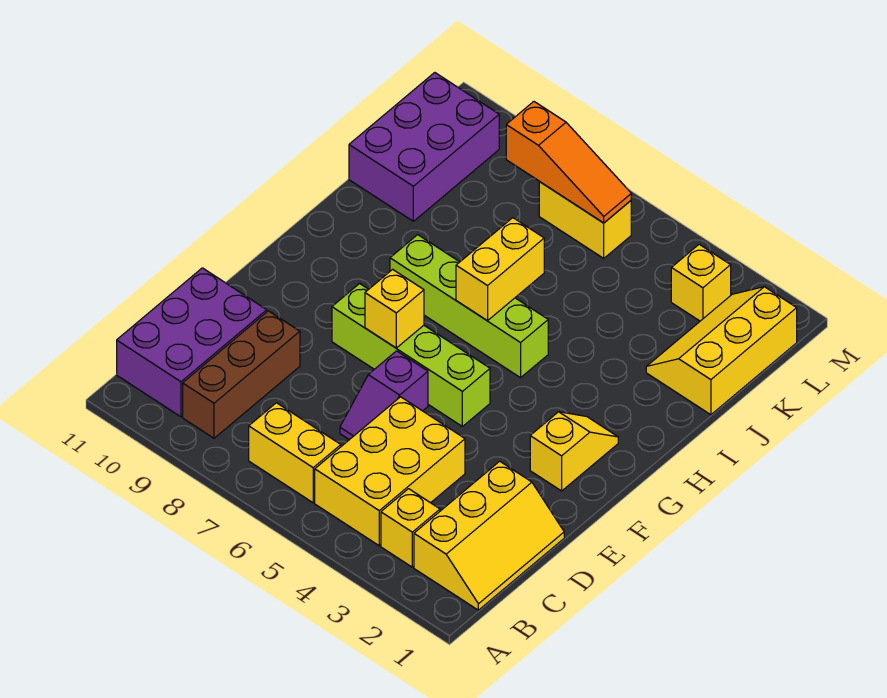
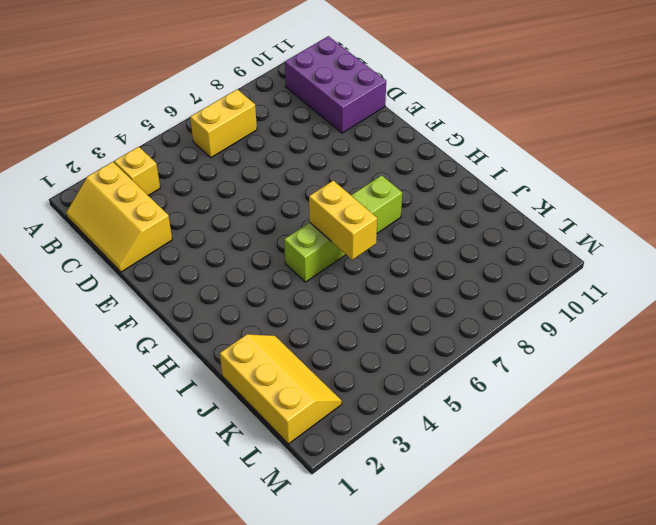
none -> yellow brick B4:D5 level 1
none -> brown brick B9:D9 level 1
none -> purple slope D6:E6 level 1 top E

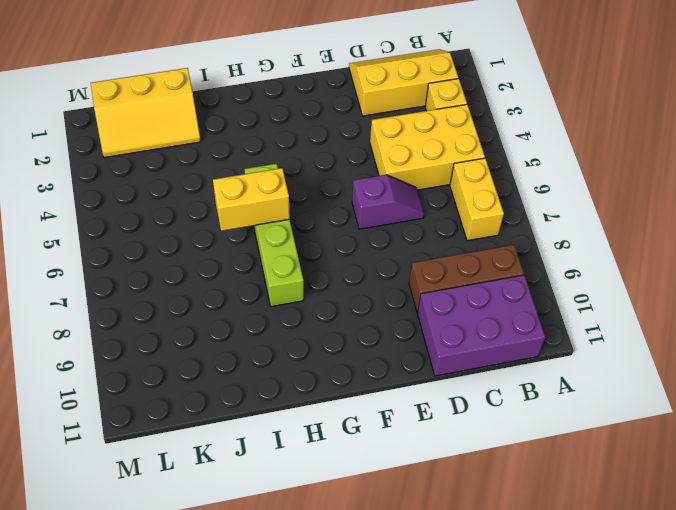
none -> yellow slope F2:G2 level 1 top F
none -> lime brick F5:F8 level 1
none -> purple brick J10:L11 level 1

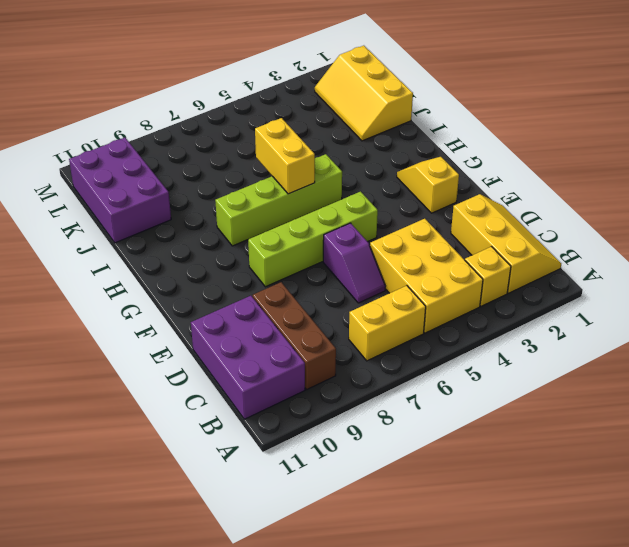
none -> yellow brick L3 level 1
none -> yellow brick L6:L7 level 1
none -> yellow brick F7 level 2

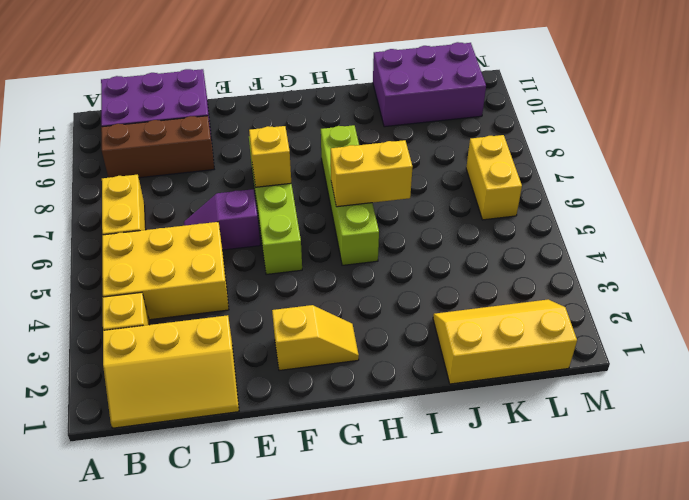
none -> yellow brick L3 level 1
none -> orange slope L6:L8 level 2 top 8

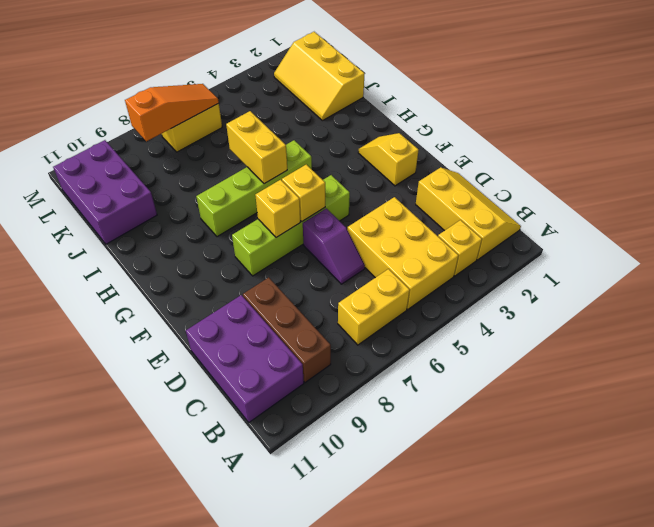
yellow brick F6 level 2 -> yellow brick L3 level 1

